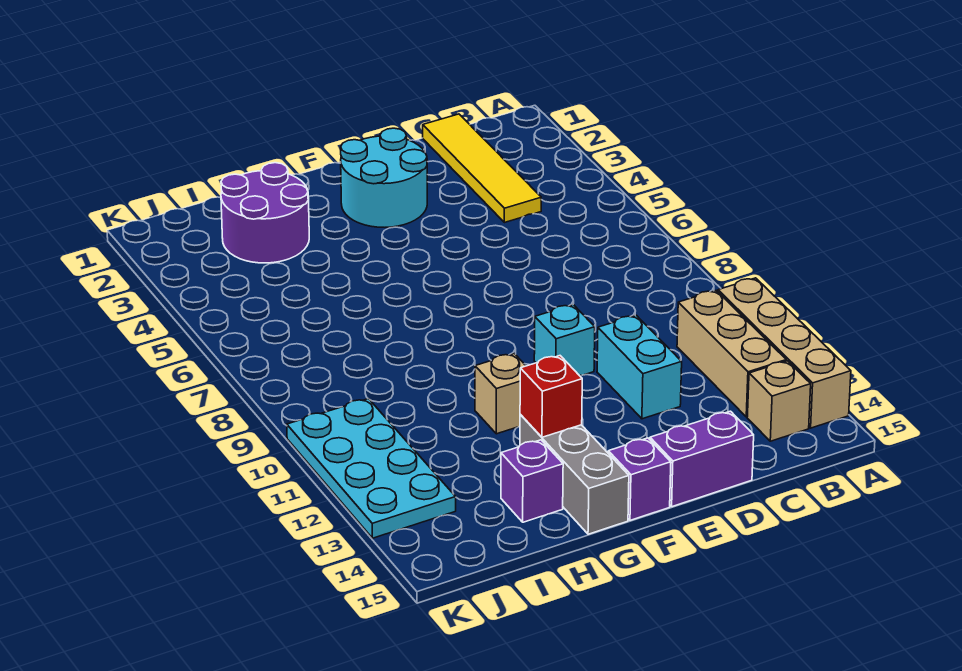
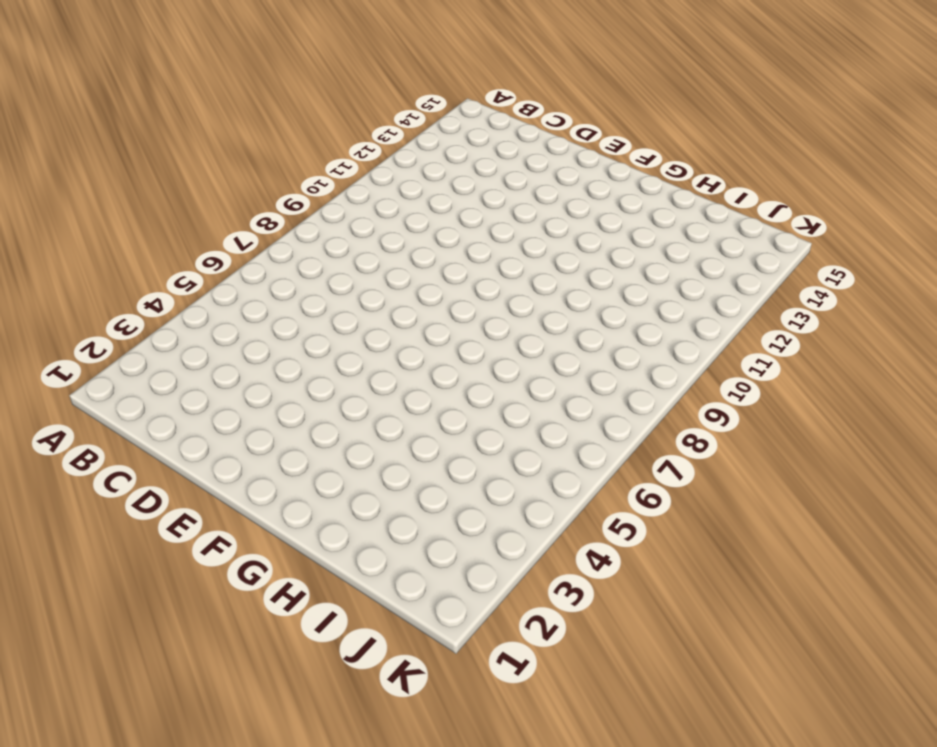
none -> tan brick A11:A14 level 1
none -> tan brick B11:B13 level 1
none -> tan brick B14 level 1

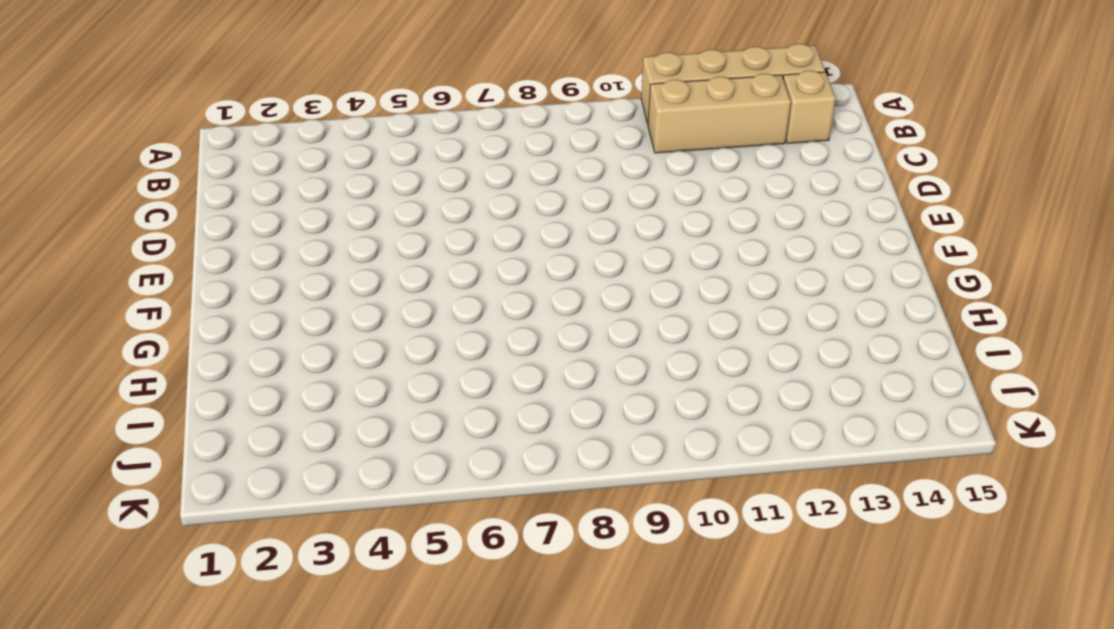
none -> yellow tile C1:C4 level 1
none -> cyan brick D11:D12 level 1
none -> purple brick D15:E15 level 1

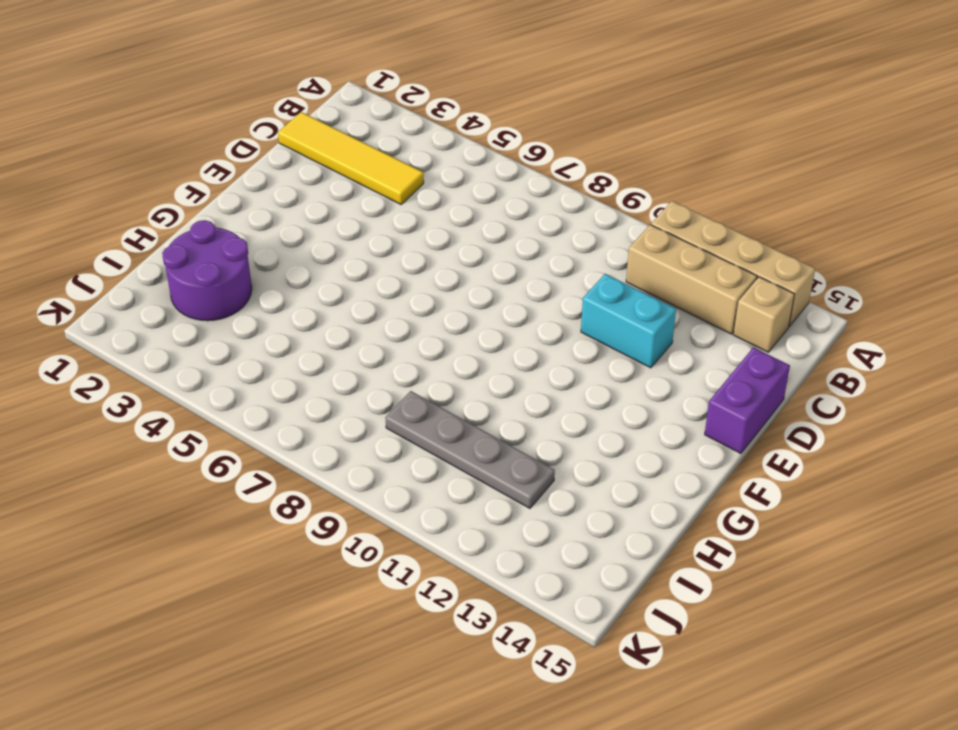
grey plate I9:I12 level 1 -> none
none -> cyan round brick E2:F3 level 1
none -> cyan brick E10 level 1
none -> purple brick F15 level 1

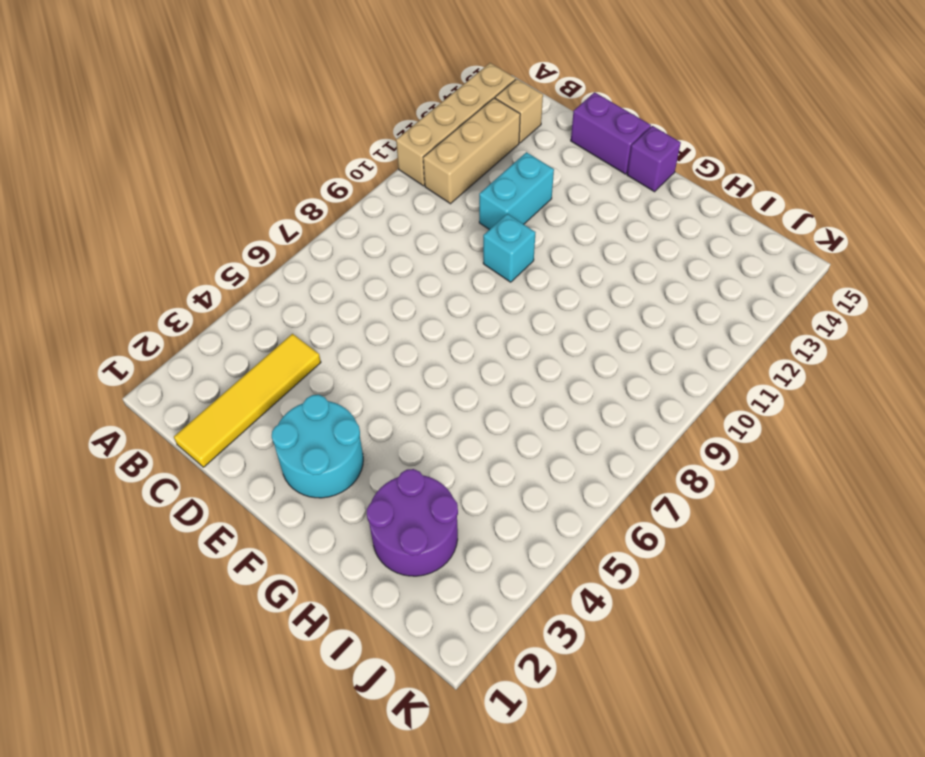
none -> tan brick G11 level 1
none -> grey brick G13:G15 level 1
none -> purple brick H14 level 1

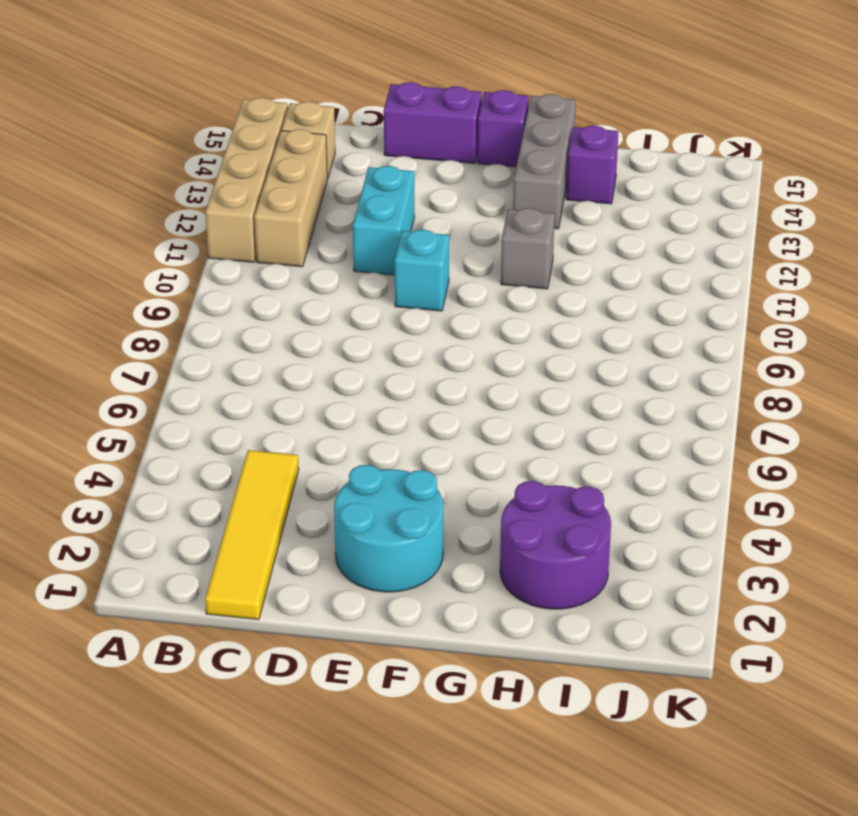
grey brick G11 level 1 -> tan brick G11 level 1
none -> cyan plate J10:K13 level 1
none -> red brick G13 level 2

